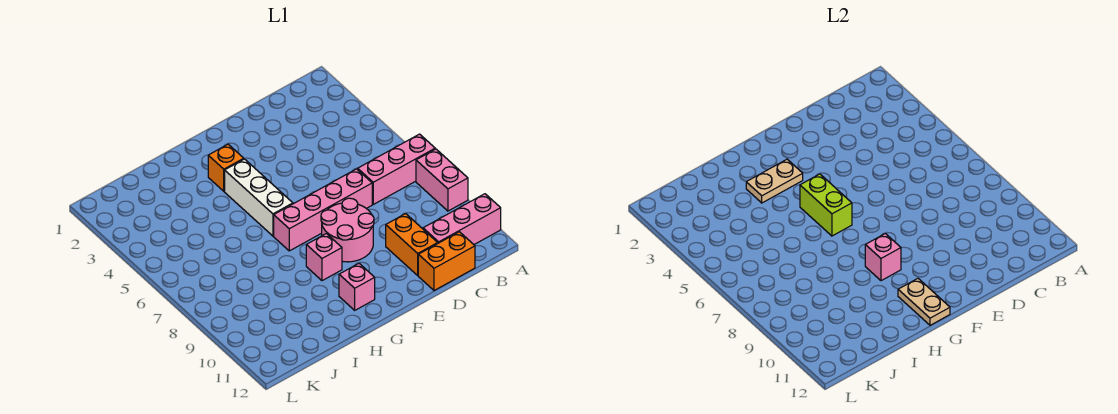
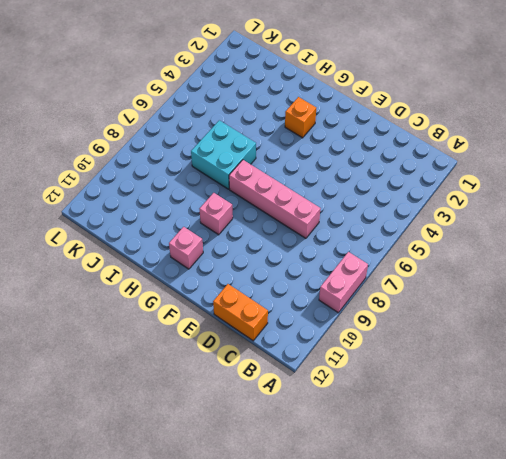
cyan brick H6:I7 level 1 -> none
none -> pink brick A7:C7 level 1
none -> pink brick A11:C11 level 1
none -> orange brick D10:D11 level 1

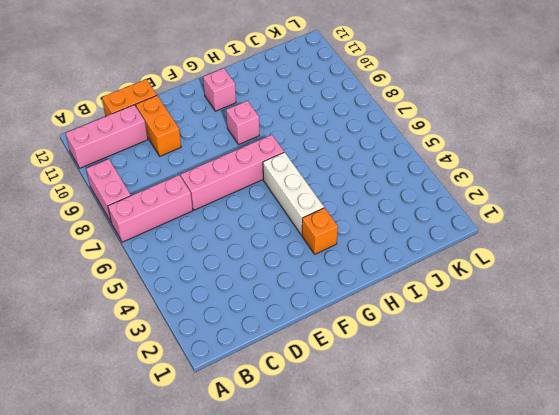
none -> pink round brick E8:F9 level 1
none -> tan plate G3:H3 level 2
none -> lime brick G5:G6 level 2

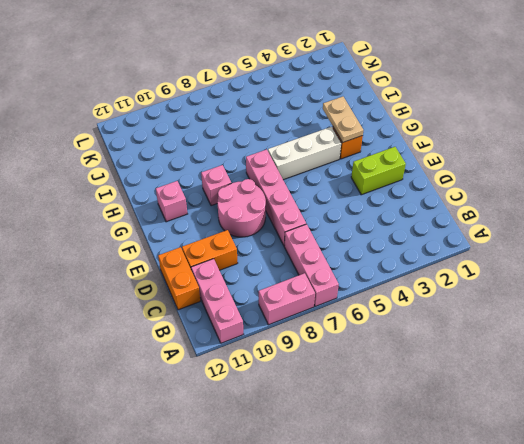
lime brick E2:E3 level 1 -> lime brick G5:G6 level 2
none -> pink brick G9 level 2
none -> tan plate G11:G12 level 2

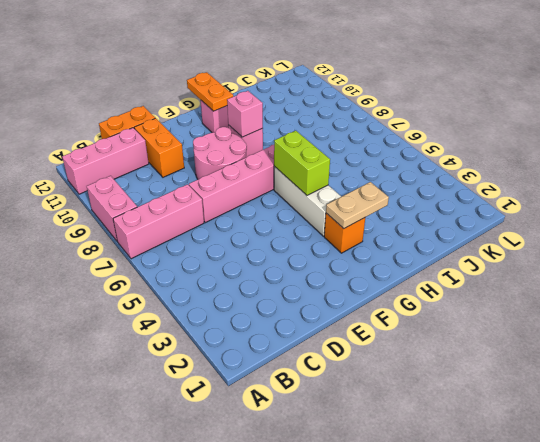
orange plate G11:G12 level 2 -> tan plate G11:G12 level 2

